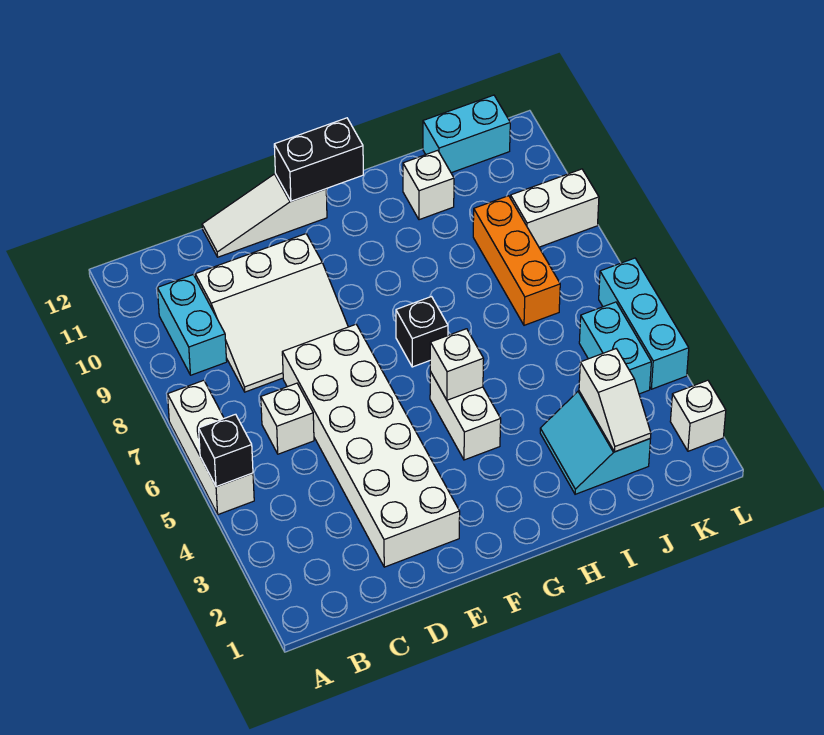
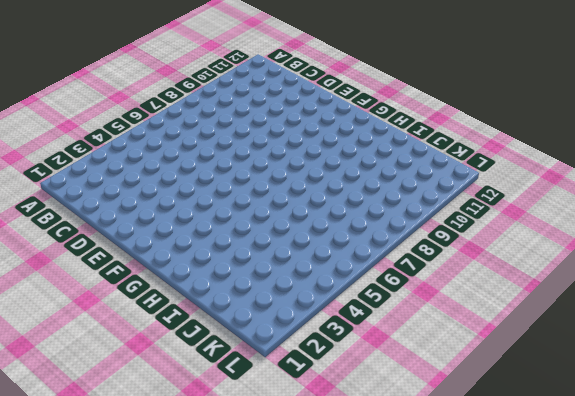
none -> white brick A5:A7 level 1
none -> cyan brick B9:B10 level 1
none -> white brick C6 level 1

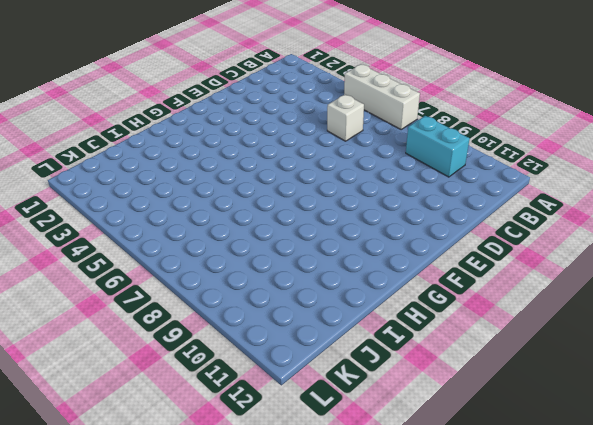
none -> white slope C8:E10 level 1 top 10
none -> white brick D2:E7 level 1
none -> white slope D12:F12 level 1 top F

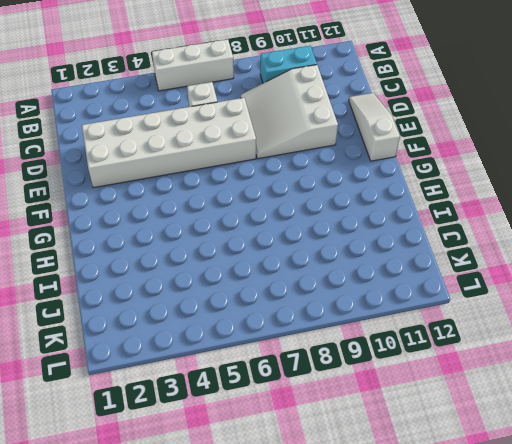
none -> white brick G4:G5 level 1
none -> black brick G7 level 1
none -> cyan slope I2:J3 level 1 top J

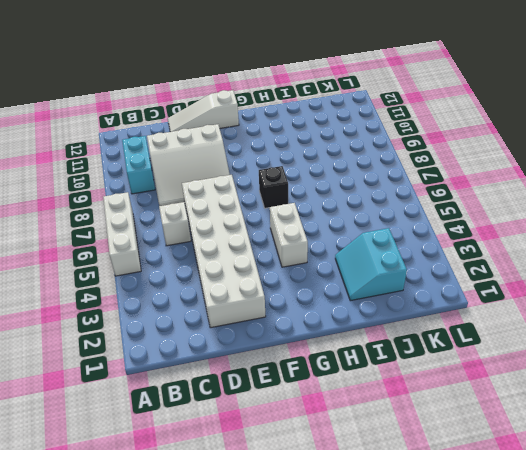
none -> white brick I11 level 1
none -> orange brick J7:J9 level 1
none -> cyan brick J12:K12 level 1

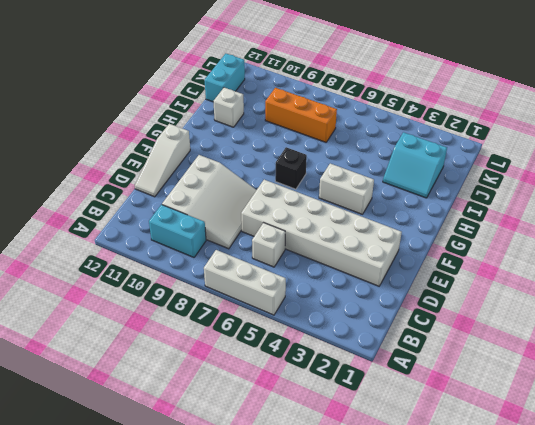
none -> cyan brick K4:K5 level 1
none -> white brick K9:L9 level 1
none -> white brick L2 level 1

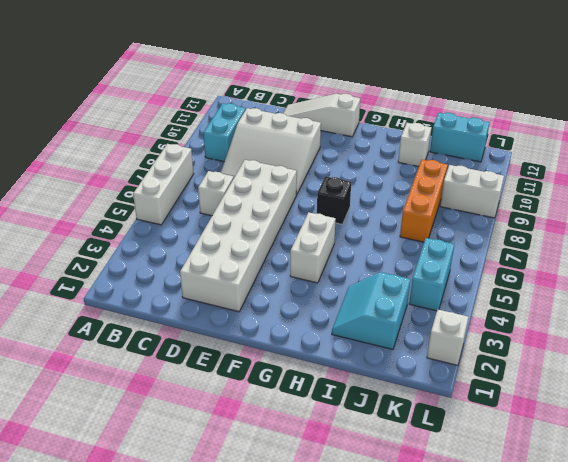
none -> cyan brick L4:L6 level 1
none -> black brick A5 level 2
none -> black brick F12:G12 level 2

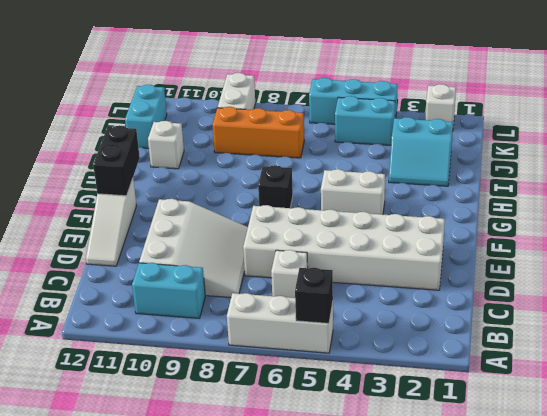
none -> white brick G5 level 2
none -> white slope J2:J3 level 2 top 3

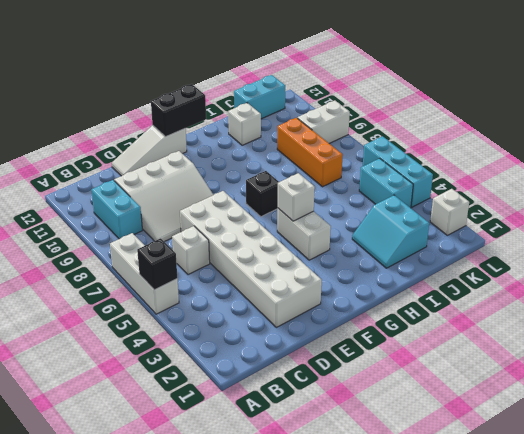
none -> white slope J2:J3 level 2 top 3

